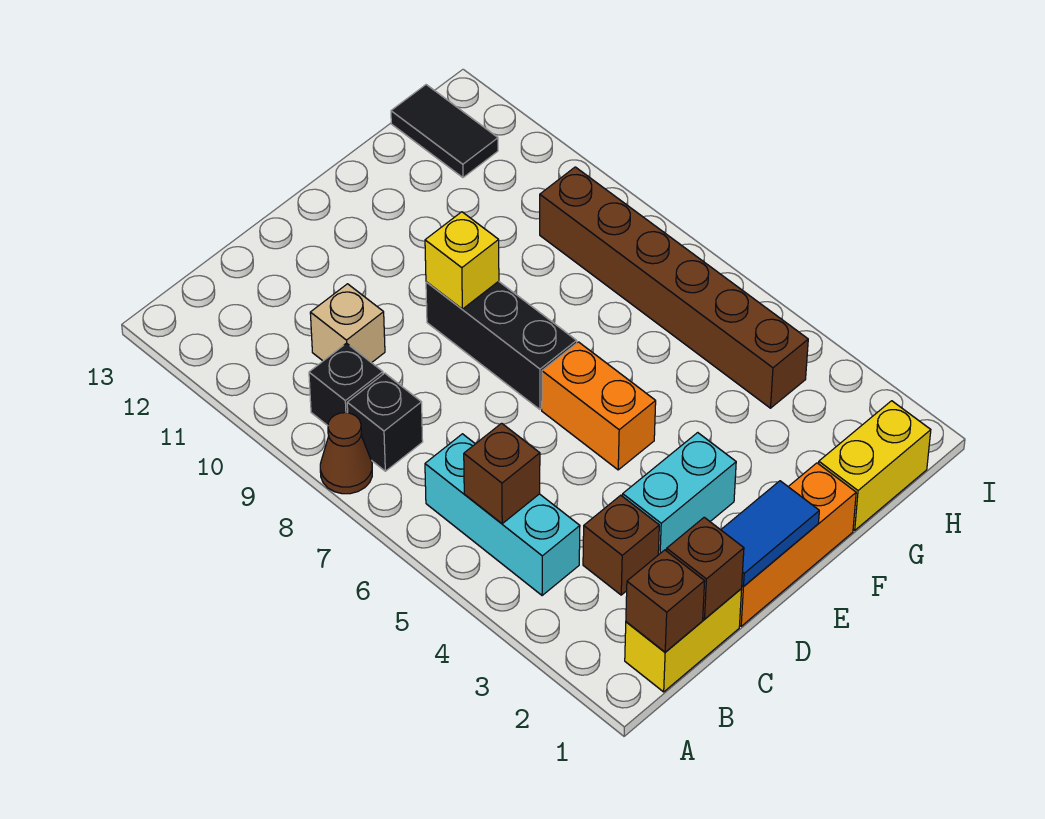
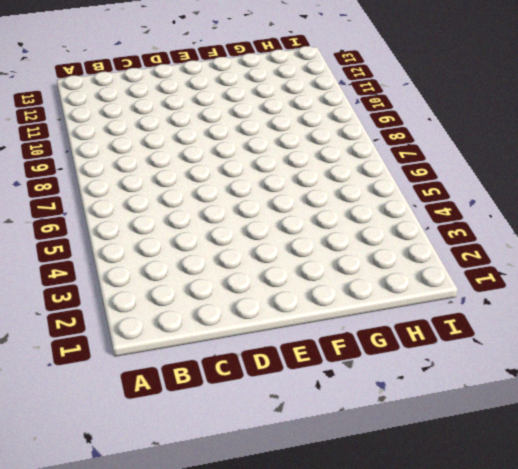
none -> brown cone A8 level 1
none -> yellow brick B1:C1 level 1
none -> cyan brick B4:B6 level 1

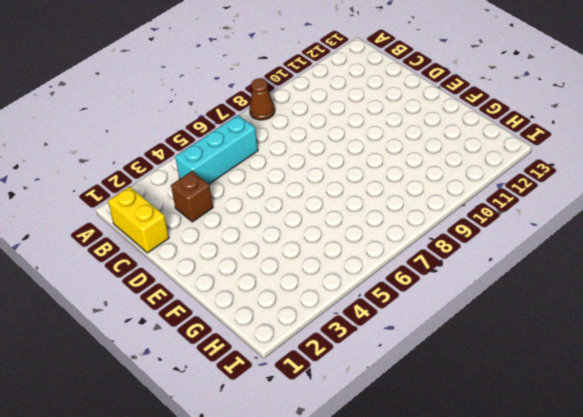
none -> black brick B8 level 1
none -> black brick B9 level 1
none -> tan brick C10 level 1

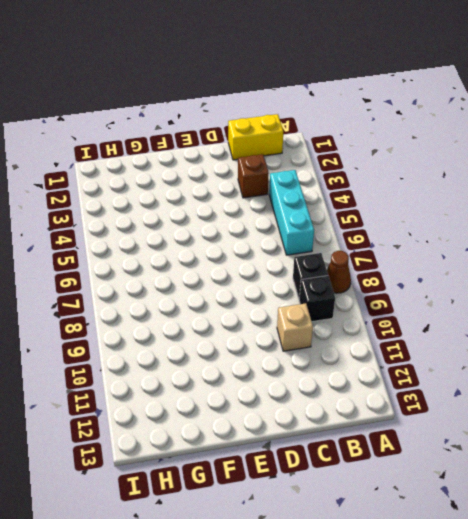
none -> orange brick D1:F1 level 1
none -> cyan brick D3:E3 level 1
none -> orange brick E5:E6 level 1

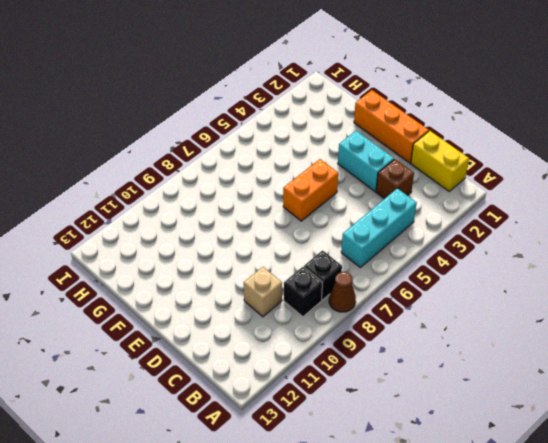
none -> black brick E7:E9 level 1
none -> yellow brick G1:H1 level 1
none -> brown brick H4:H9 level 1

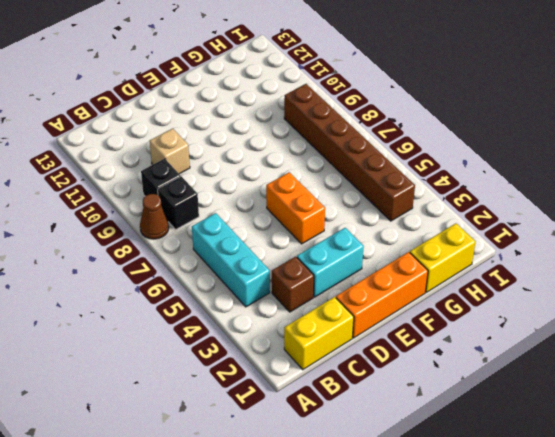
none -> black brick E7:E9 level 1
none -> black tile H12:H13 level 1
none -> brown brick B1 level 2

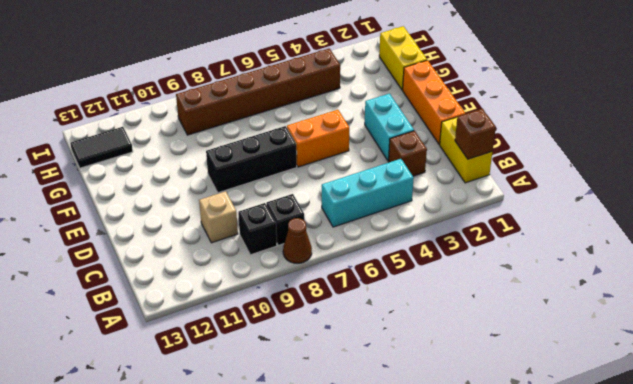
none -> brown brick B5 level 2
none -> brown brick C1 level 2
none -> blue tile D1:E1 level 2

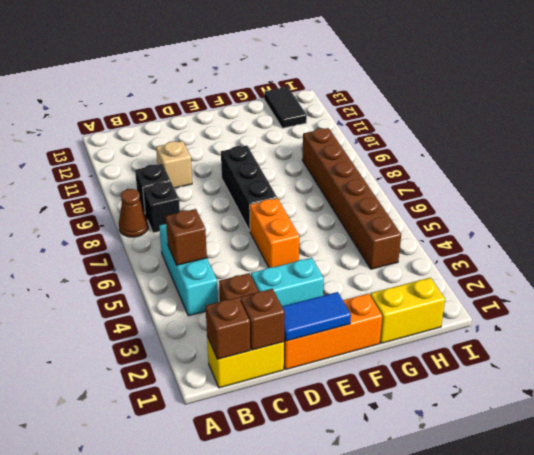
none -> yellow brick E9 level 2

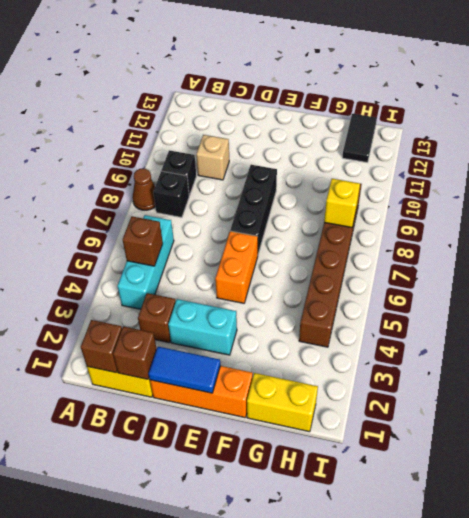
yellow brick H8 level 2 -> yellow brick E9 level 2

